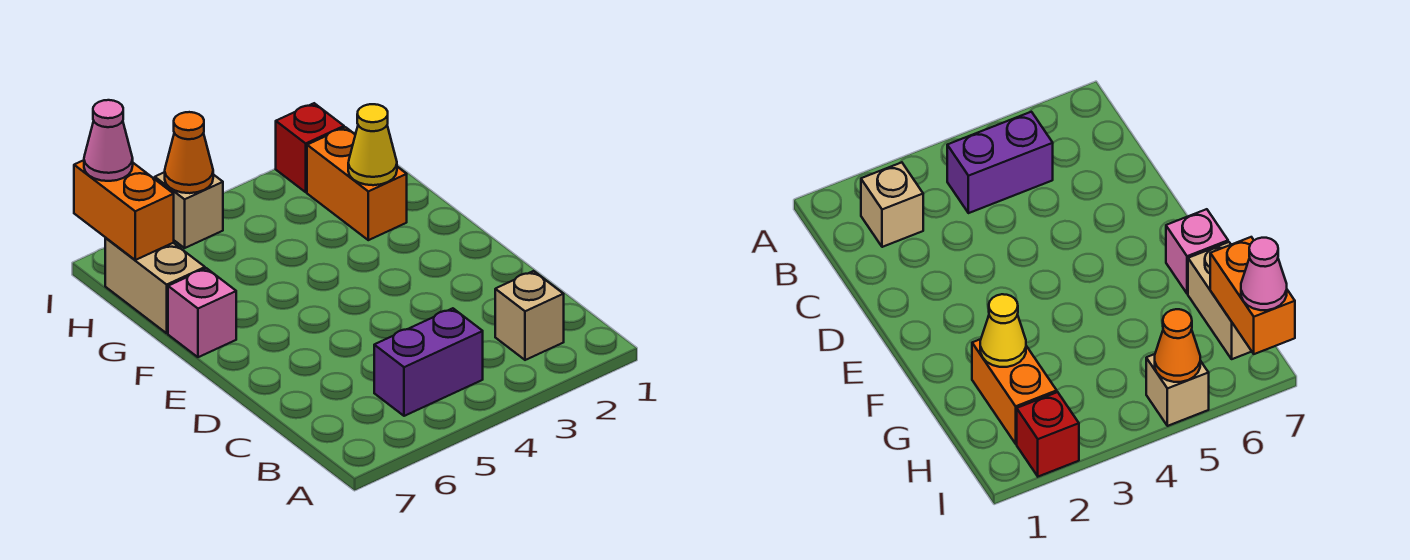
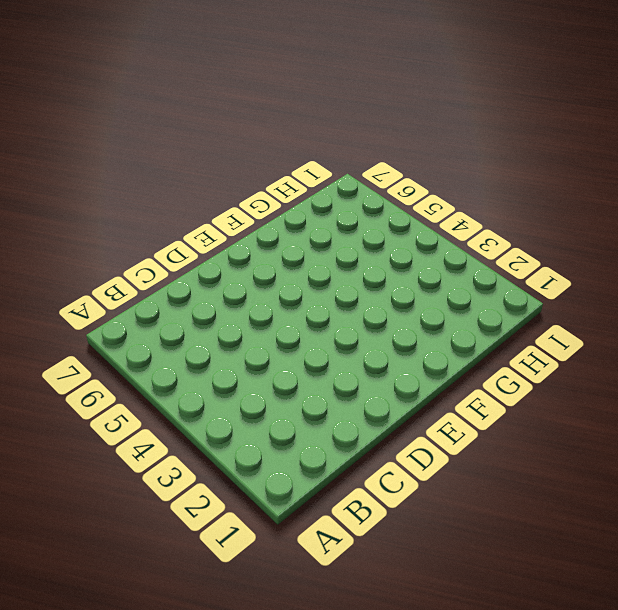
none -> tan brick B2 level 1
none -> purple brick B4:B5 level 1

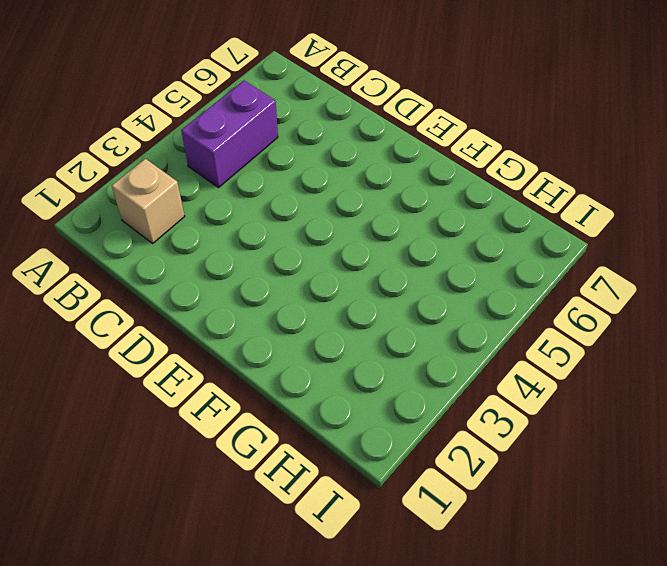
none -> pink brick F7 level 1
none -> orange brick G2:H2 level 1

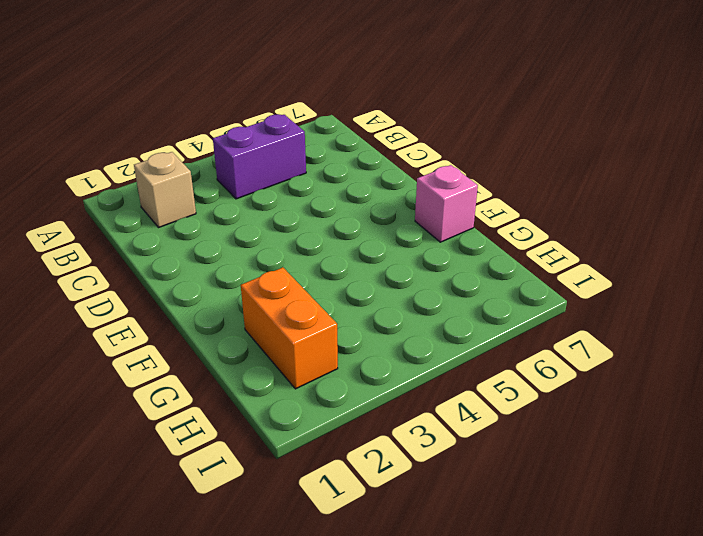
none -> tan brick G7:H7 level 1
none -> red brick I2 level 1

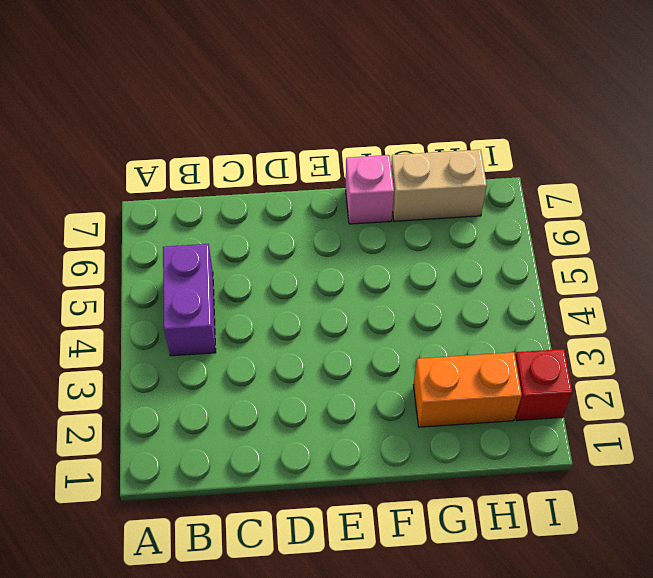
none -> tan brick B2 level 1
none -> tan brick I5 level 1

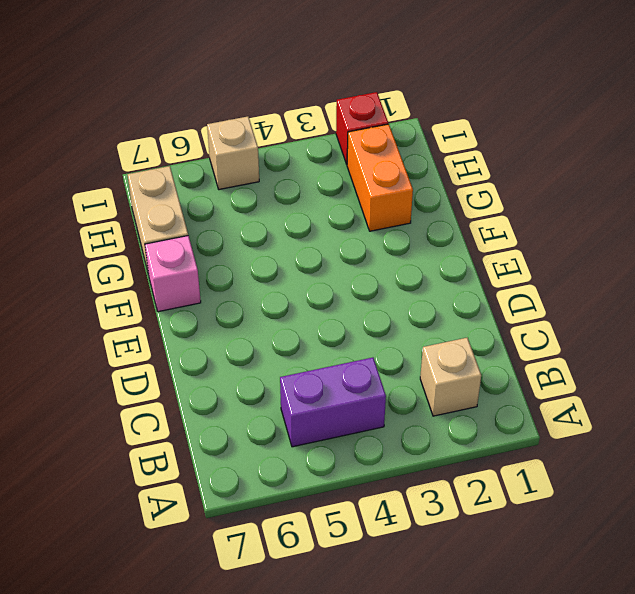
none -> yellow cone G2 level 2
none -> orange brick H7:I7 level 2

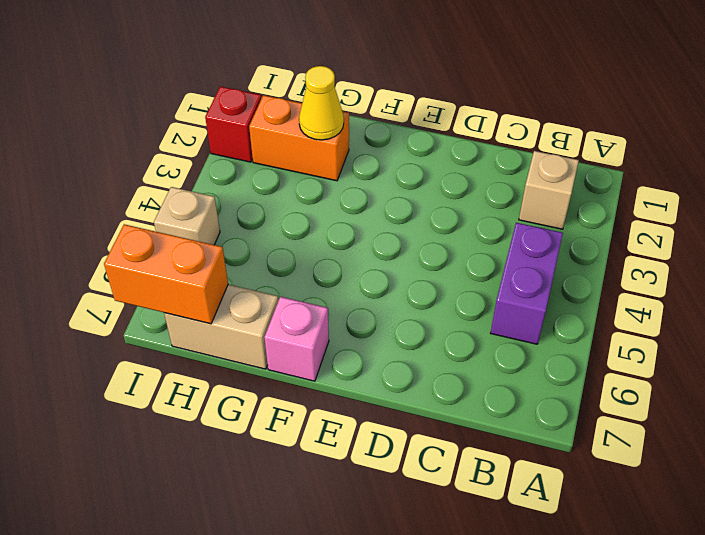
none -> orange cone I5 level 2
none -> pink cone I7 level 3

